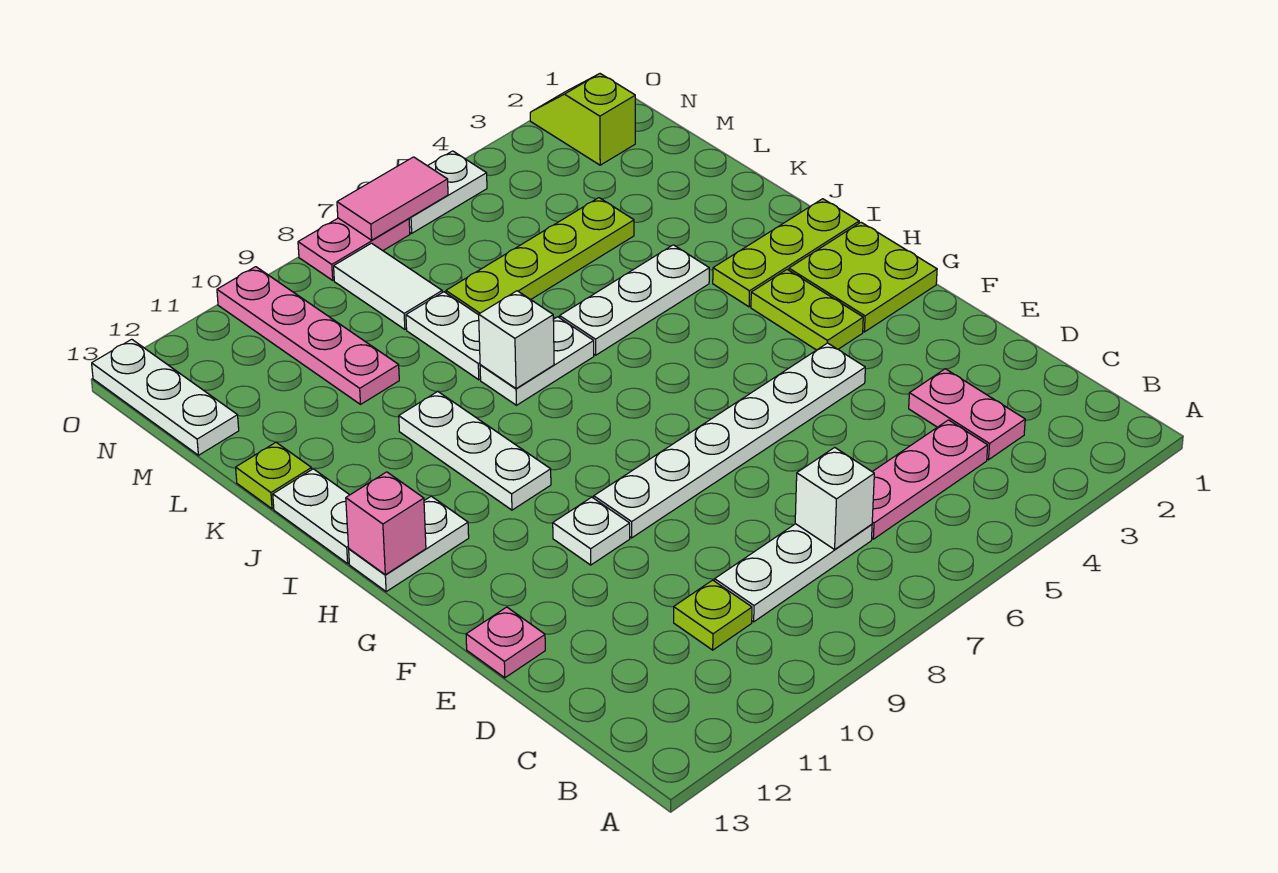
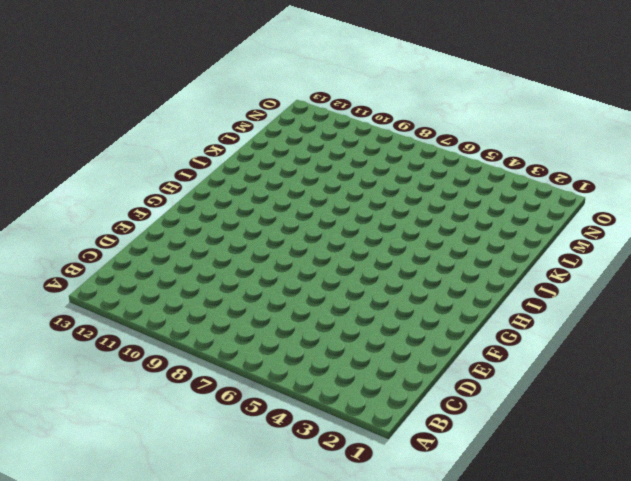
none -> pink plate C3:D3 level 1
none -> pink plate C4:C6 level 1
none -> white plate C7:C9 level 1

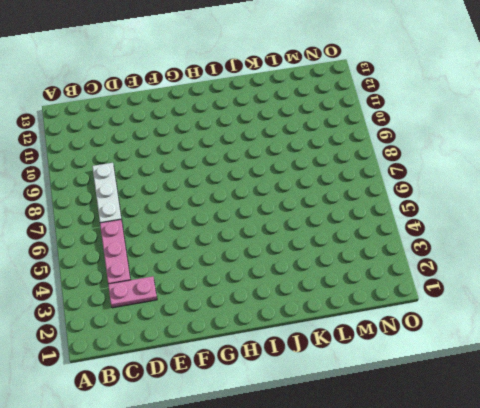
none -> lime plate C10 level 1
none -> pink plate E13 level 1
none -> white plate F4:F9 level 1

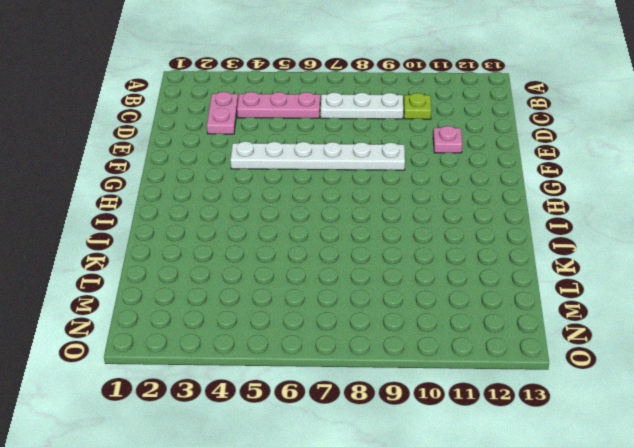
pink plate E11 level 1 -> pink plate E13 level 1
none -> white plate F10 level 1
none -> lime plate G1:H2 level 1
none -> lime plate G3:H3 level 1

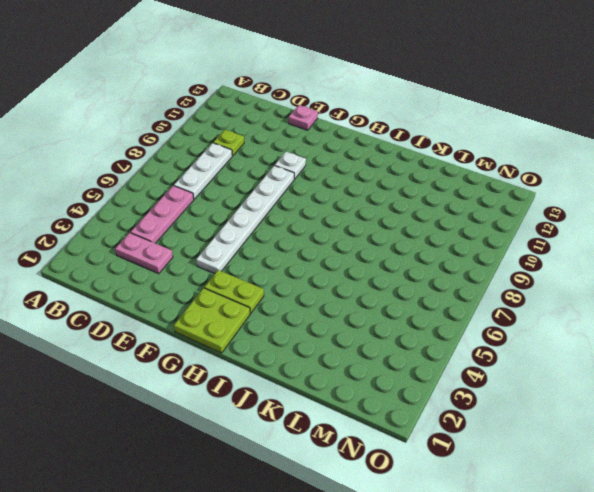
none -> white plate H10:J10 level 1
none -> white plate H12:H13 level 1
none -> lime plate I1:I3 level 1

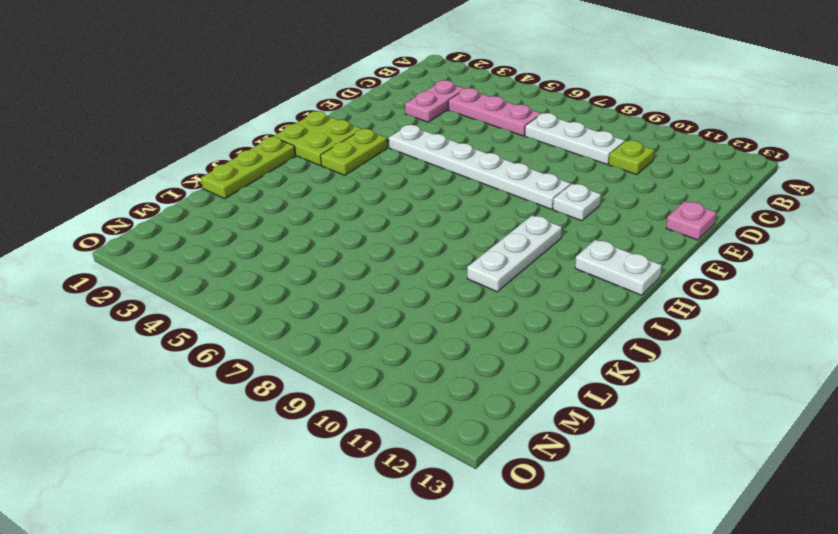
lime plate I1:K1 level 1 -> lime plate I1:I3 level 1
none -> white plate I13:J13 level 1
none -> white plate J4:J6 level 1
none -> white plate J7:J8 level 1

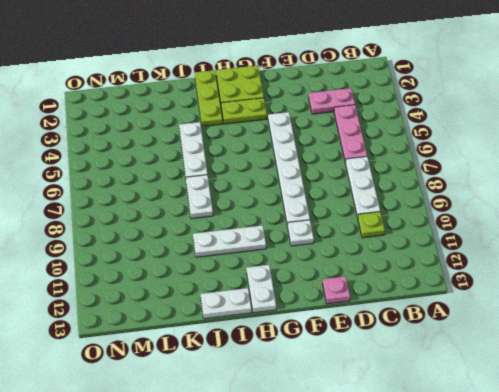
none -> white plate K8:L8 level 1
none -> lime plate K13 level 1
none -> lime plate L4:L7 level 1

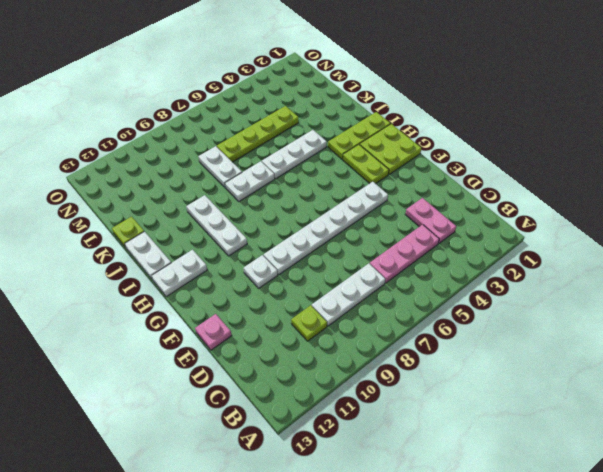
none -> pink plate L10:O10 level 1
none -> white tile M8:N8 level 1
none -> white plate M13:O13 level 1

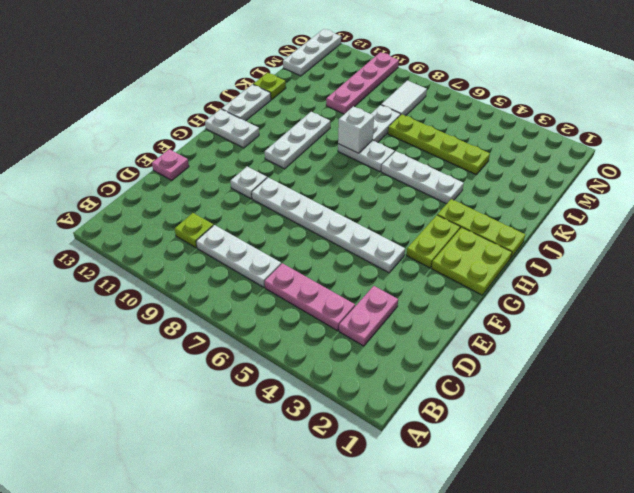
none -> lime slope N2:O2 level 1 top N
none -> white plate O5:O6 level 1
none -> pink plate O7:O8 level 1

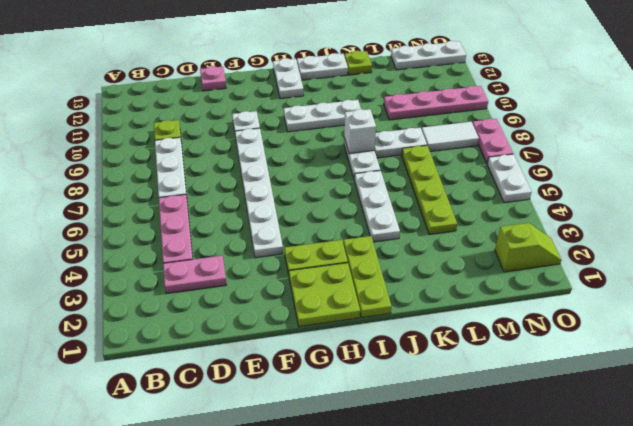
none -> white brick C7 level 2
none -> pink brick H13 level 2
none -> pink tile O6:O7 level 2

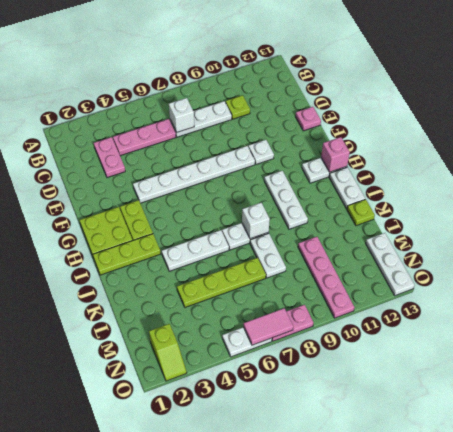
none -> white tile M8:N8 level 1

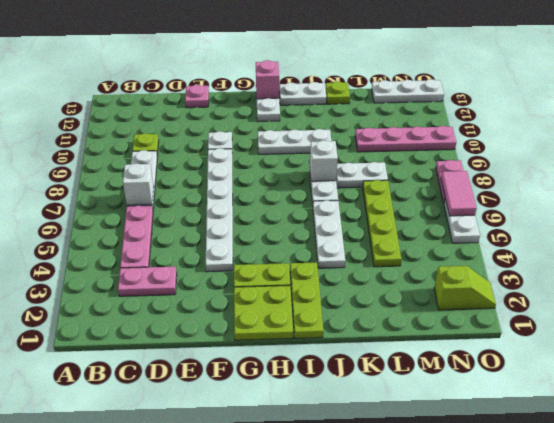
none -> white tile M8:N8 level 1

